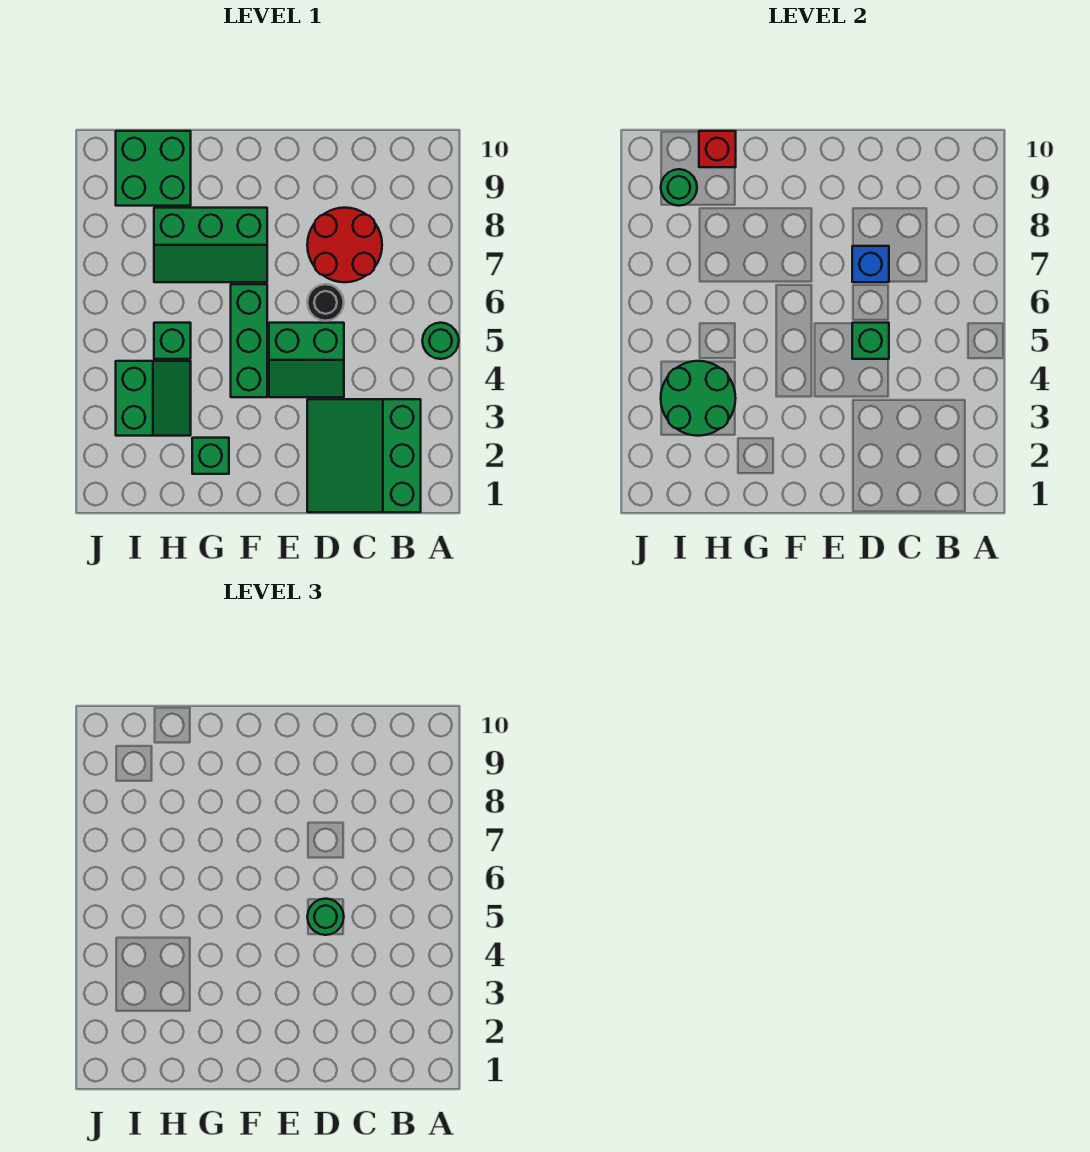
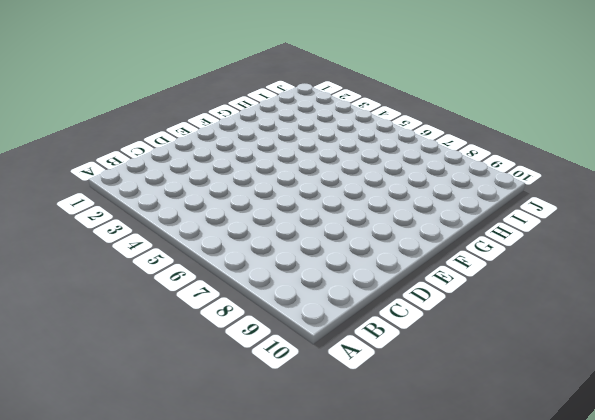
none -> green round brick A5 level 1
none -> green slope B1:D3 level 1 top B
none -> red round brick C7:D8 level 1

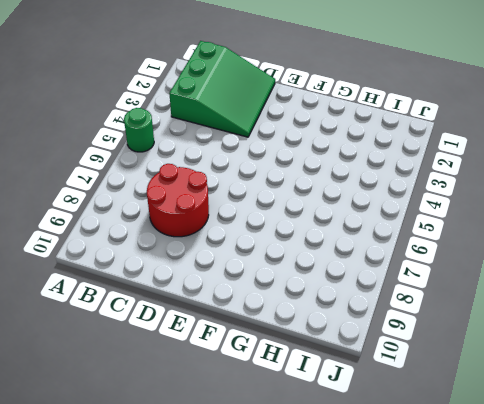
none -> green slope D4:E5 level 1 top 5
none -> black round brick D6 level 1
none -> green brick F4:F6 level 1

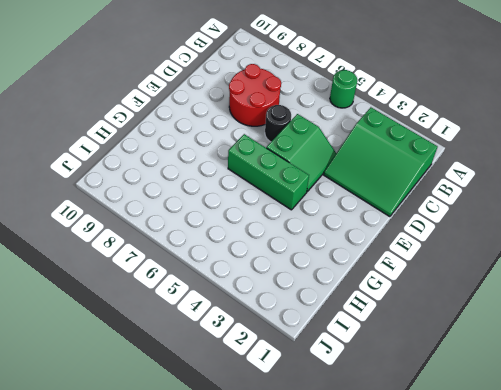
none -> green slope F7:H8 level 1 top 8
none -> green brick G2 level 1
none -> green slope H3:I4 level 1 top I

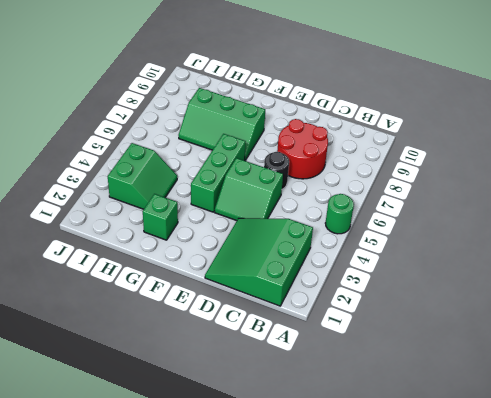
none -> green brick H5 level 1
none -> green brick H9:I10 level 1
none -> green brick D5 level 2

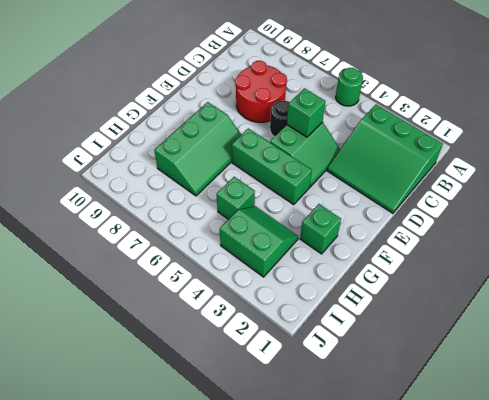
none -> green brick H9:I10 level 1
none -> blue brick D7 level 2
none -> green round brick H3:I4 level 2

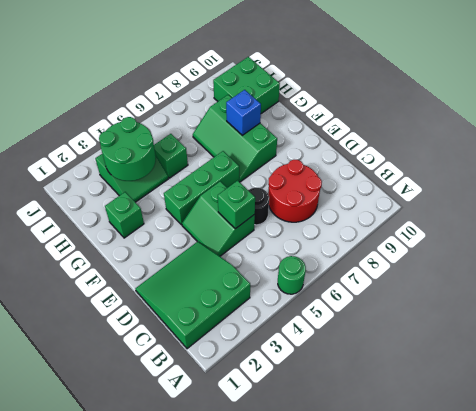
blue brick G8 level 2 -> blue brick D7 level 2
none -> red brick H10 level 2
none -> green round brick I9 level 2
none -> green round brick D5 level 3

